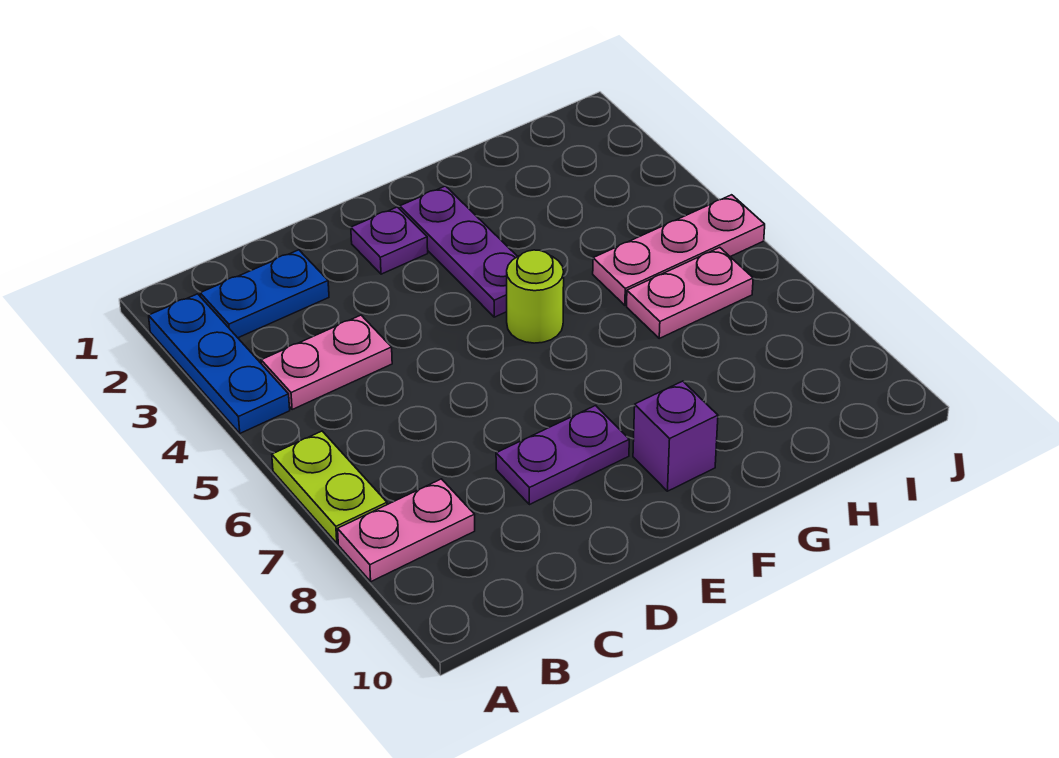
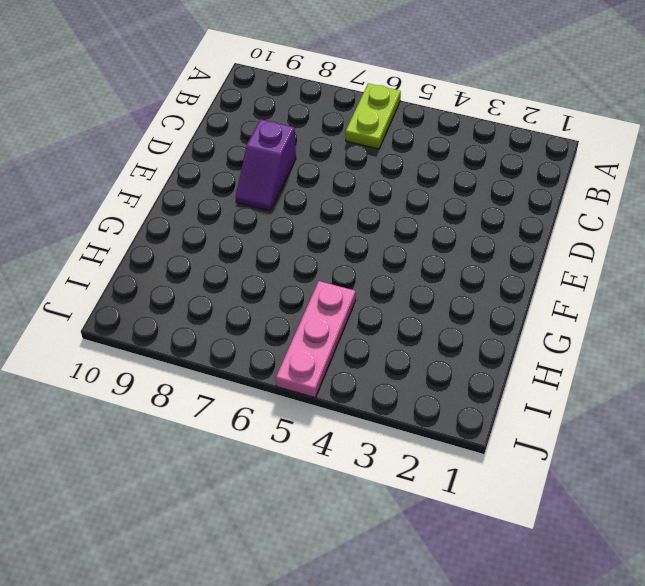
lime plate A6:B6 level 1 -> lime plate A6:A7 level 1
purple slope D8:E8 level 1 top D -> purple plate D8:E8 level 1
none -> blue plate A2:A4 level 1
none -> pink plate A8:B8 level 1
none -> blue plate B2:C2 level 1

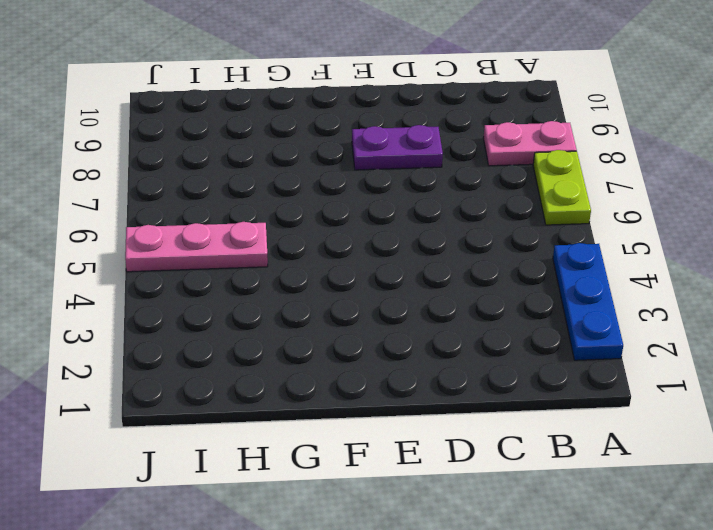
none -> blue plate B2:C2 level 1
none -> pink plate B4:C4 level 1
none -> purple plate E2 level 1

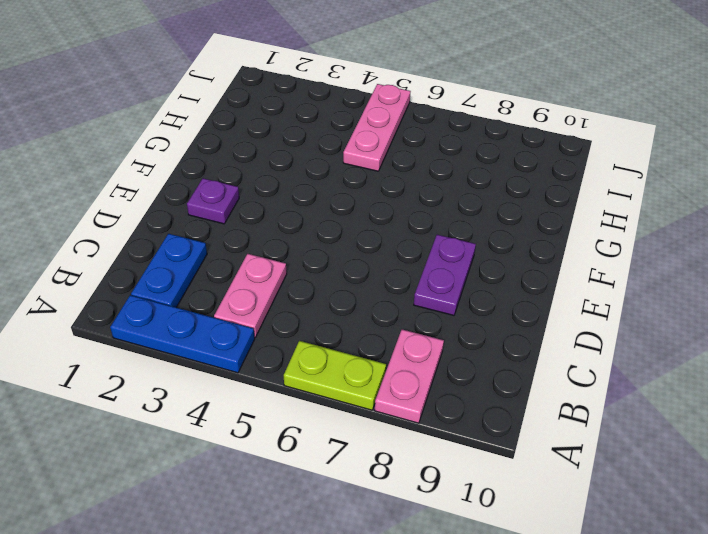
none -> purple plate F2:F4 level 1
none -> lime round brick F5 level 1
none -> purple brick F9 level 1

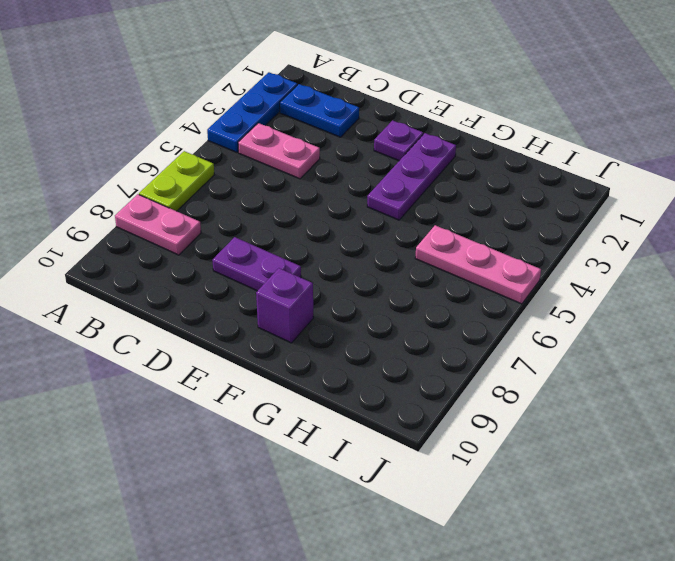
none -> lime round brick F5 level 1
none -> pink plate H6:I6 level 1

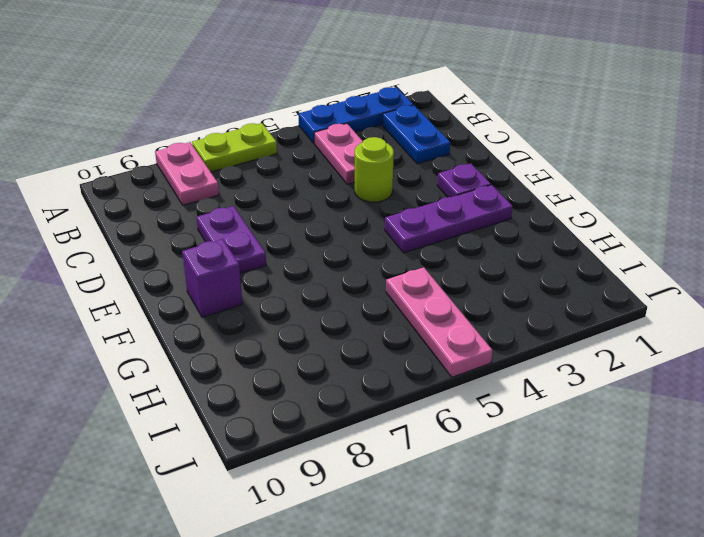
lime round brick D4 level 1 -> lime round brick F5 level 1
none -> pink plate H6:I6 level 1

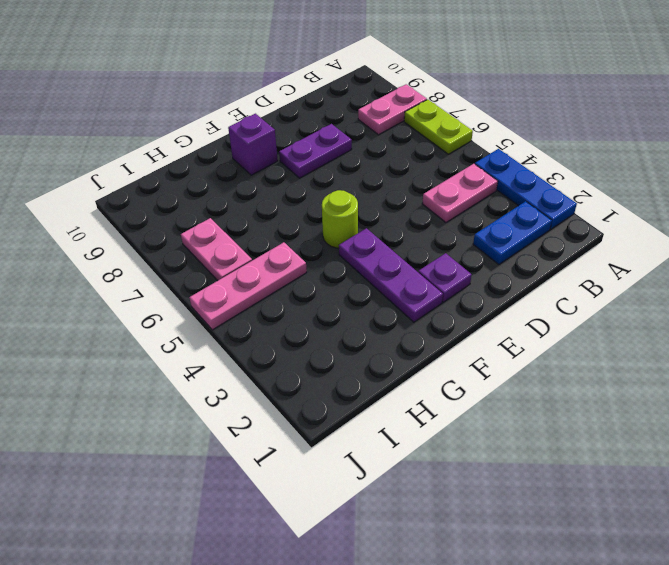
pink plate I6:I7 level 1 -> pink plate H6:I6 level 1

